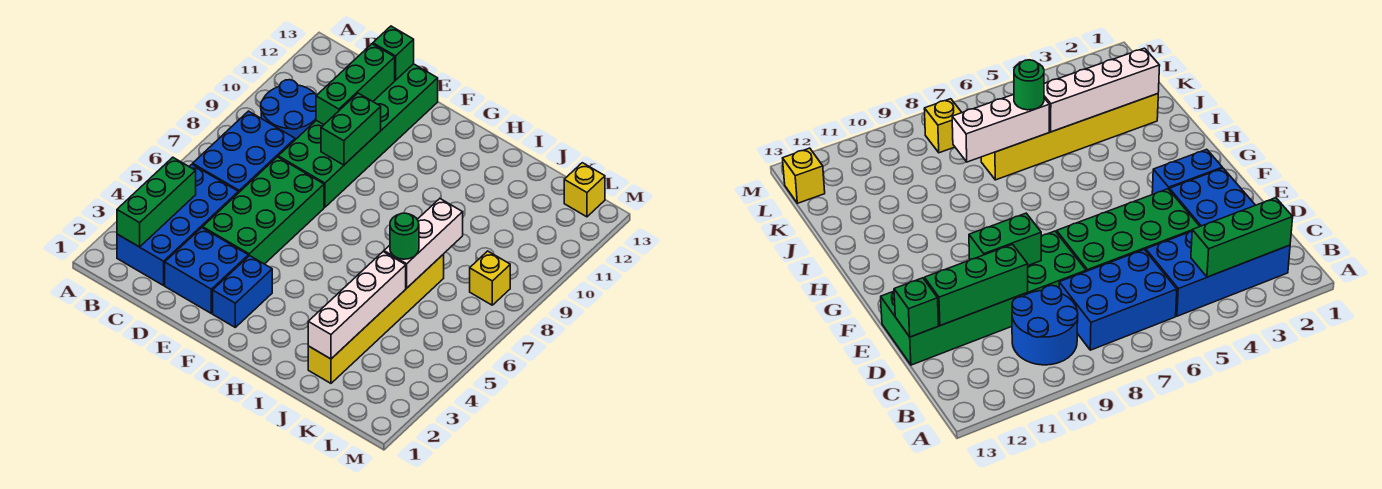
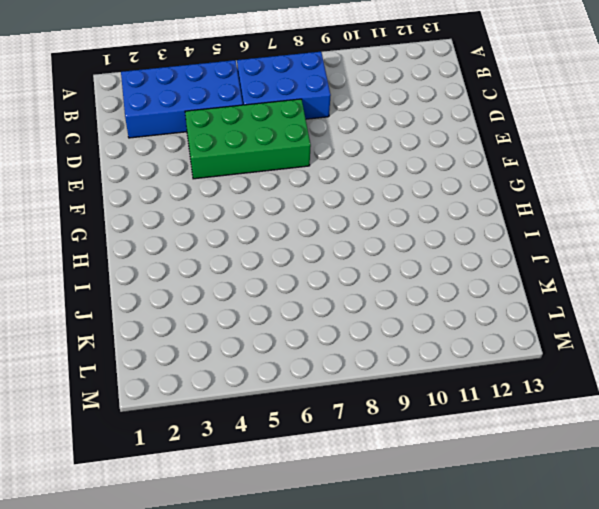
none -> blue round brick B9:C10 level 1
none -> blue brick D2:E3 level 1
none -> green brick D8:E13 level 1

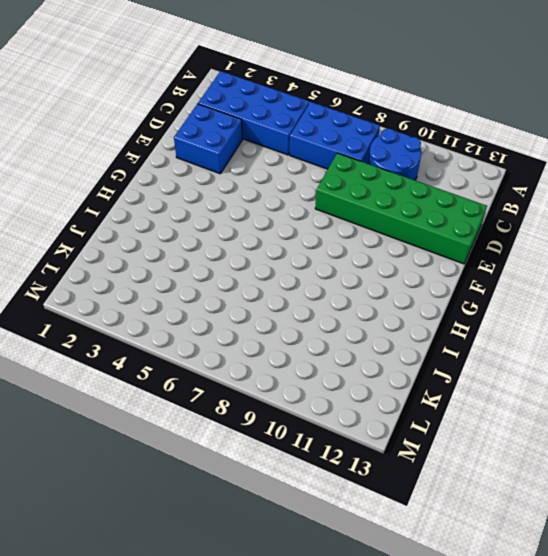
none -> green brick D4:E7 level 1
none -> blue brick F2:F3 level 1
none -> yellow brick J2:J7 level 1

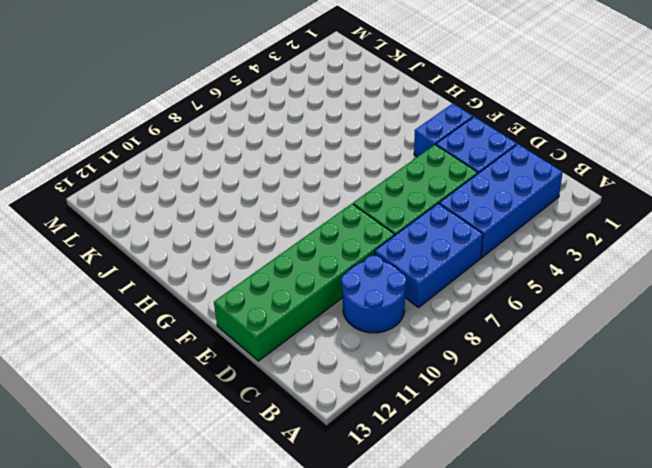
none -> yellow brick J2:J7 level 1
none -> yellow brick L8 level 1
none -> yellow brick L13 level 1

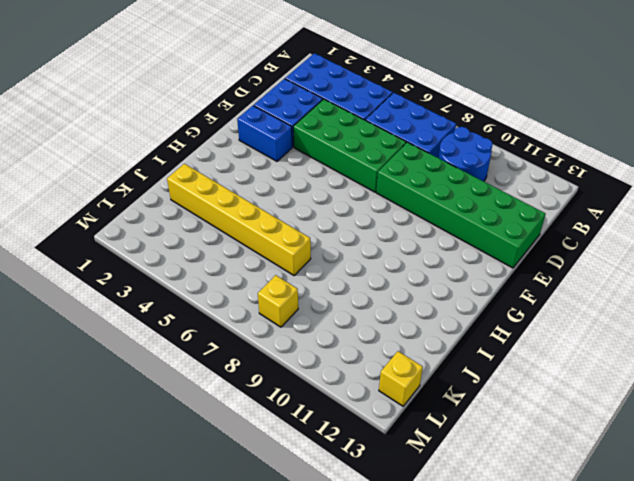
none -> green brick B2:B4 level 2
none -> green brick D10:D12 level 2
none -> green brick D13 level 2

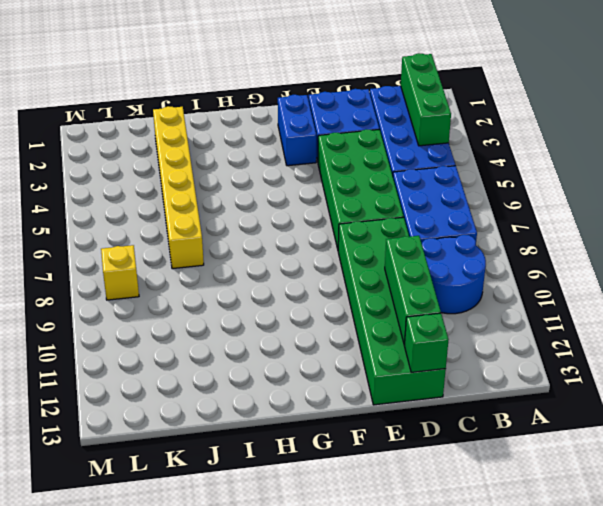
none -> yellow brick L13 level 1
none -> green brick E9:E10 level 2
none -> white brick J2:J5 level 2

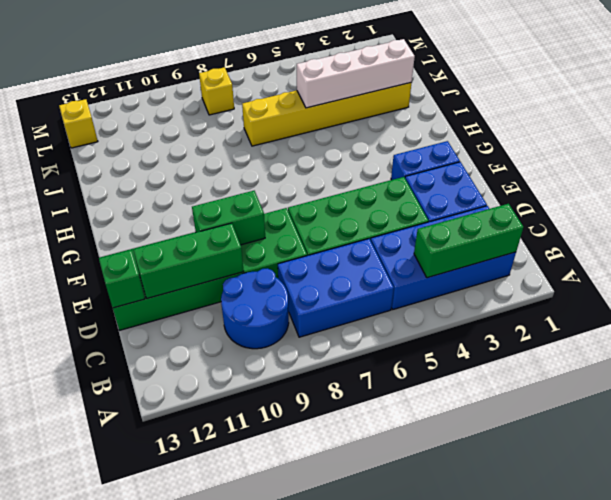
none -> white brick J6:J8 level 2
none -> green round brick J6 level 3

